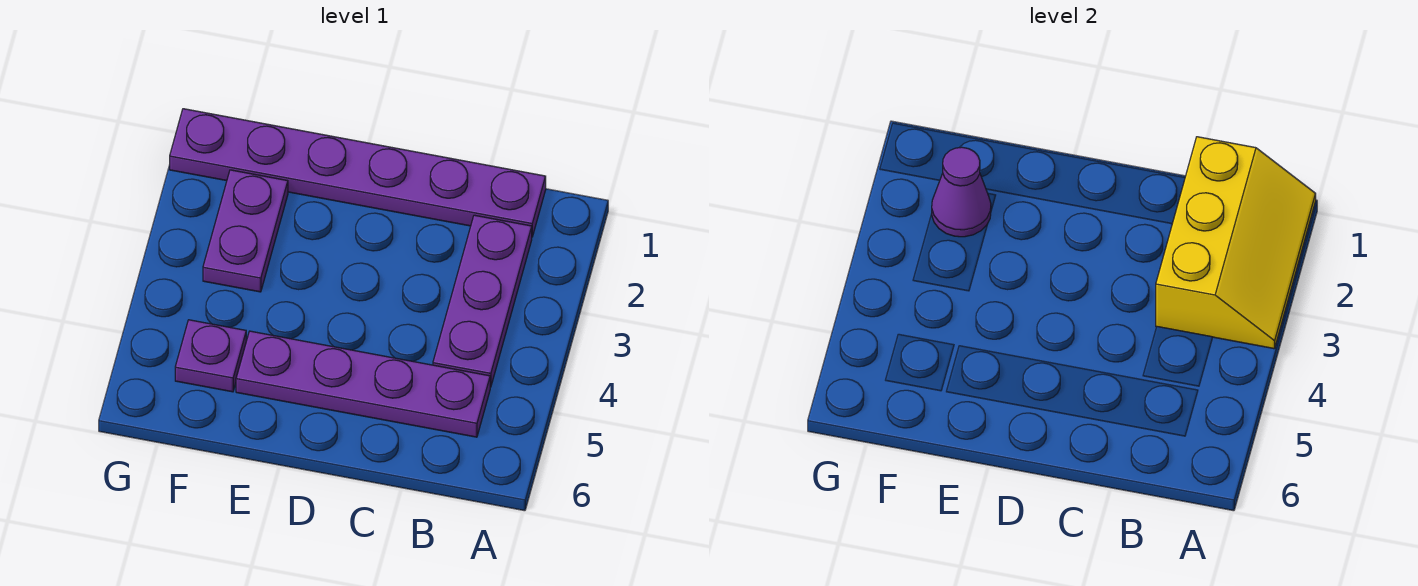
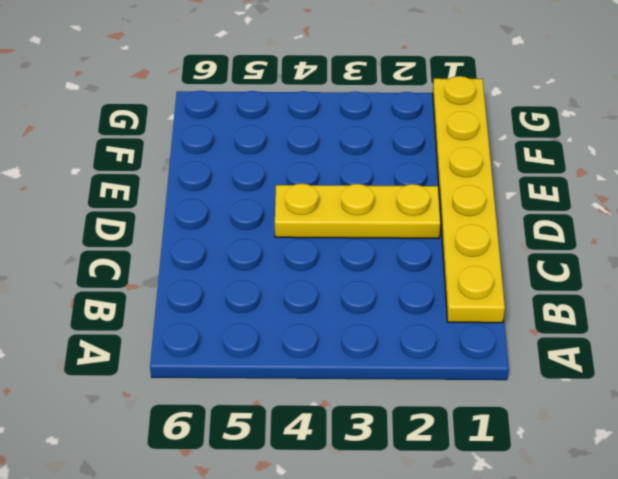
yellow plate B1:G1 level 1 -> purple plate B1:G1 level 1
yellow plate D2:D4 level 1 -> none
none -> purple plate B2:B4 level 1
none -> purple plate B5:E5 level 1

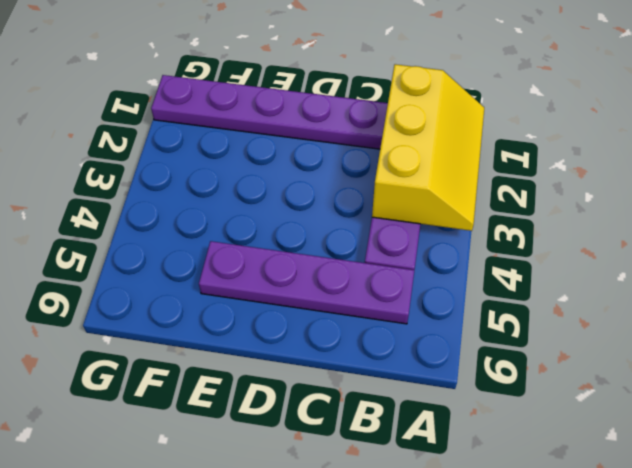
none -> purple plate F2:F3 level 1
none -> purple plate F5 level 1

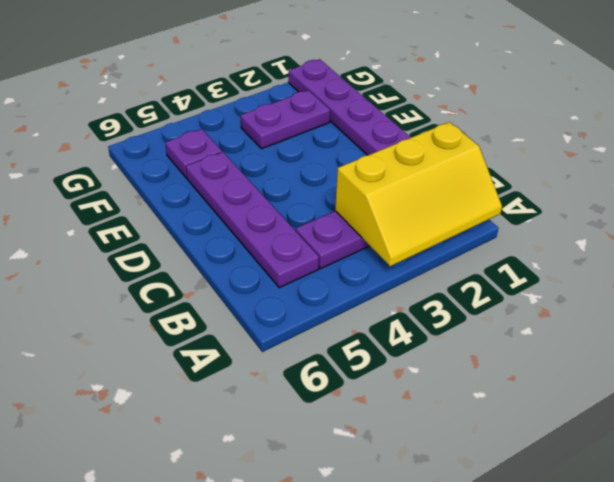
none -> purple cone F2 level 2

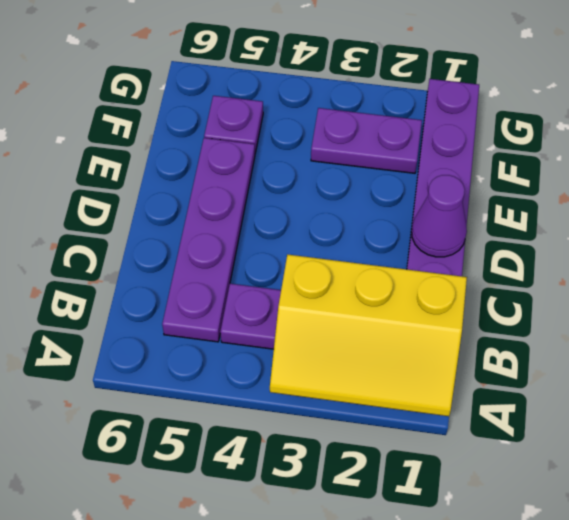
purple cone D1 level 2 -> purple cone F2 level 2

